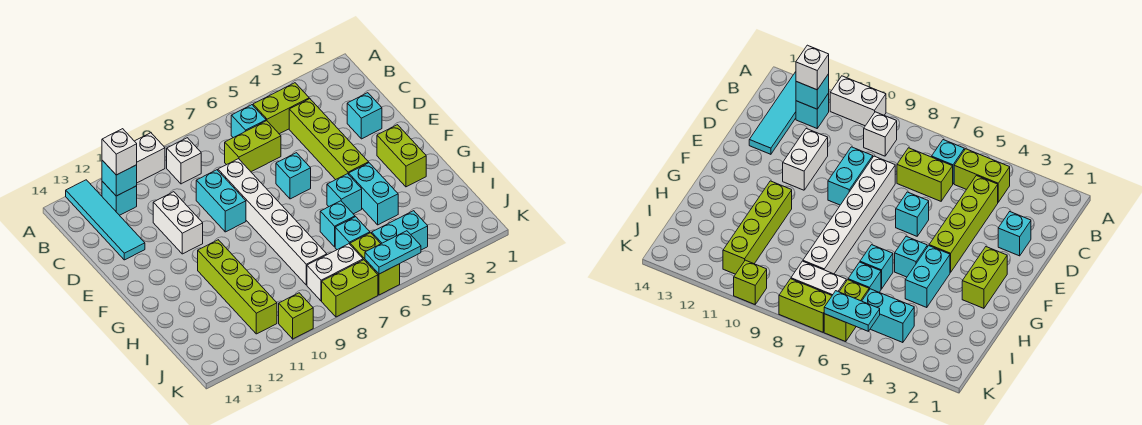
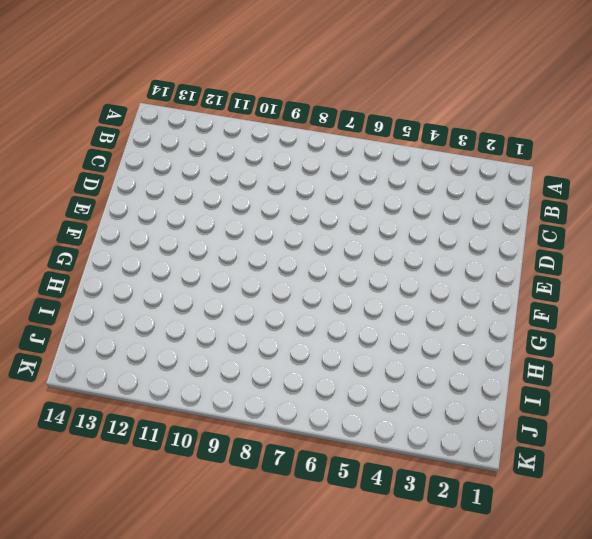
none -> white brick A10:A11 level 1
none -> cyan tile A13:D13 level 1
none -> lime brick B4:B5 level 1

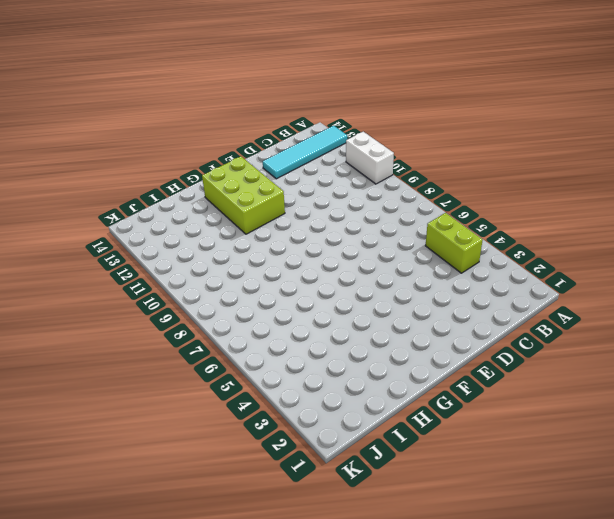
lime brick F11:G13 level 1 -> lime brick G11:J11 level 1
none -> cyan brick B6 level 1
none -> white brick B9 level 1
none -> cyan brick B12 level 1

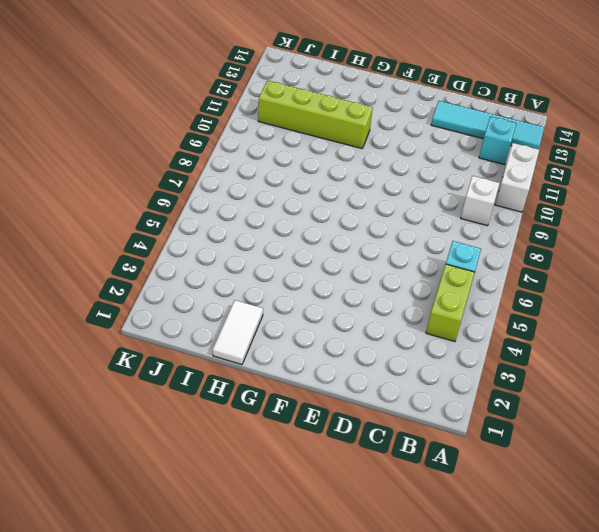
white tile H1:H2 level 1 -> none
none -> lime brick C4:F4 level 1
none -> lime brick C6:C7 level 1
none -> cyan brick D2 level 1

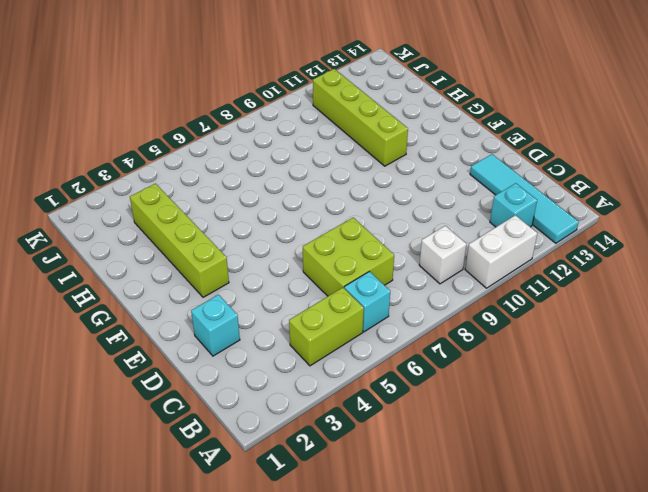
lime brick C6:D7 level 1 -> lime brick C6:C7 level 1
lime brick F3:I3 level 1 -> lime brick C4:F4 level 1
none -> white brick D8:I8 level 1
none -> cyan brick D9:E9 level 1
none -> white brick D11:E11 level 1

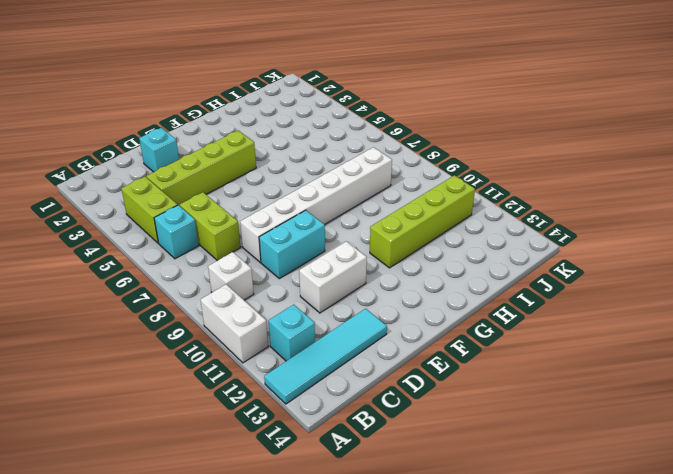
none -> cyan brick E6 level 1
none -> lime brick F2:G2 level 1
none -> cyan brick G4:H4 level 1

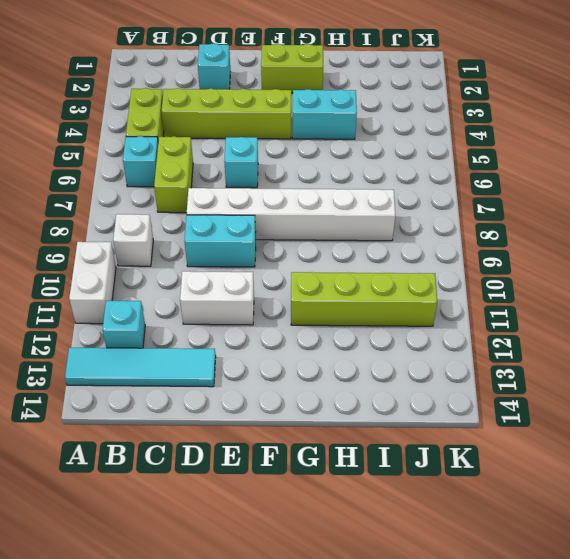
none -> cyan brick G5 level 1
none -> cyan brick H6 level 1
none -> cyan brick I6 level 1

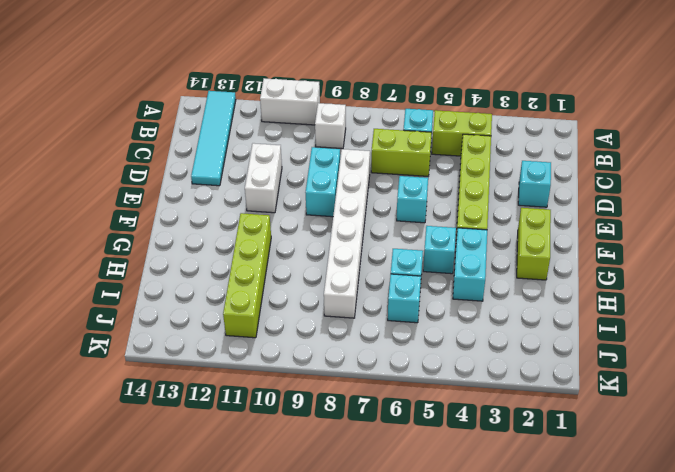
none -> cyan brick B12 level 1
none -> cyan brick J4:J5 level 1
none -> lime brick J6:K6 level 1

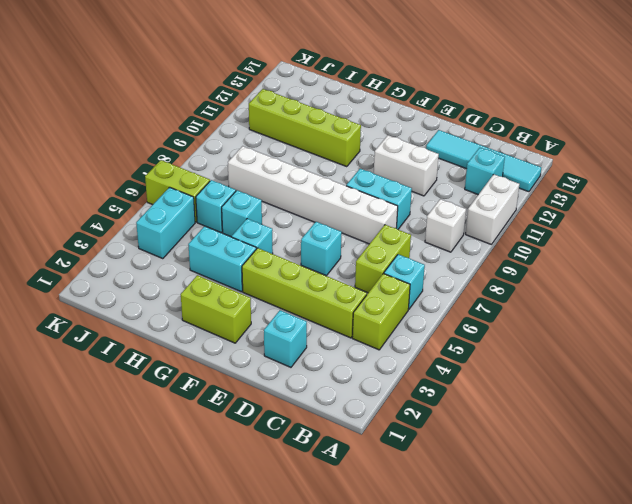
none -> white brick J7:J8 level 1
none -> lime brick K7:K8 level 1
none -> lime brick K10 level 1

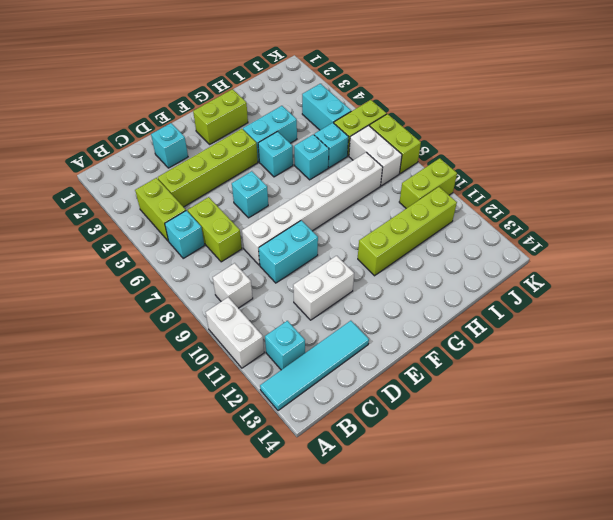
lime brick J10:K10 level 1 -> lime brick K10 level 1
none -> cyan brick B12 level 2
none -> cyan plate K5:K6 level 2
none -> white brick B12 level 3

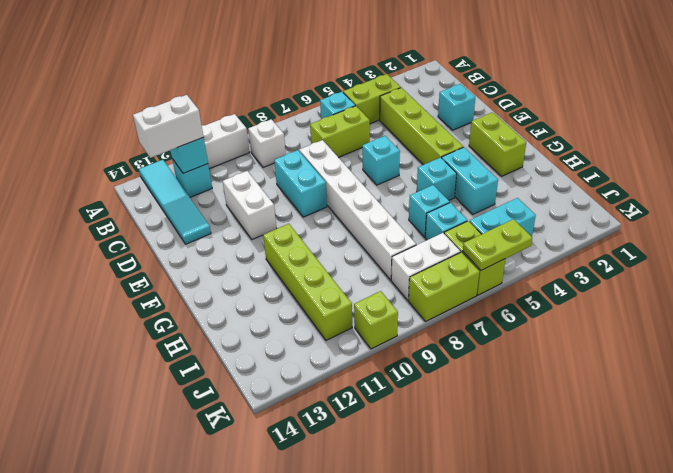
white brick B12:B13 level 3 -> white brick B12 level 3
lime plate K5:K6 level 2 -> cyan plate K5:K6 level 2

